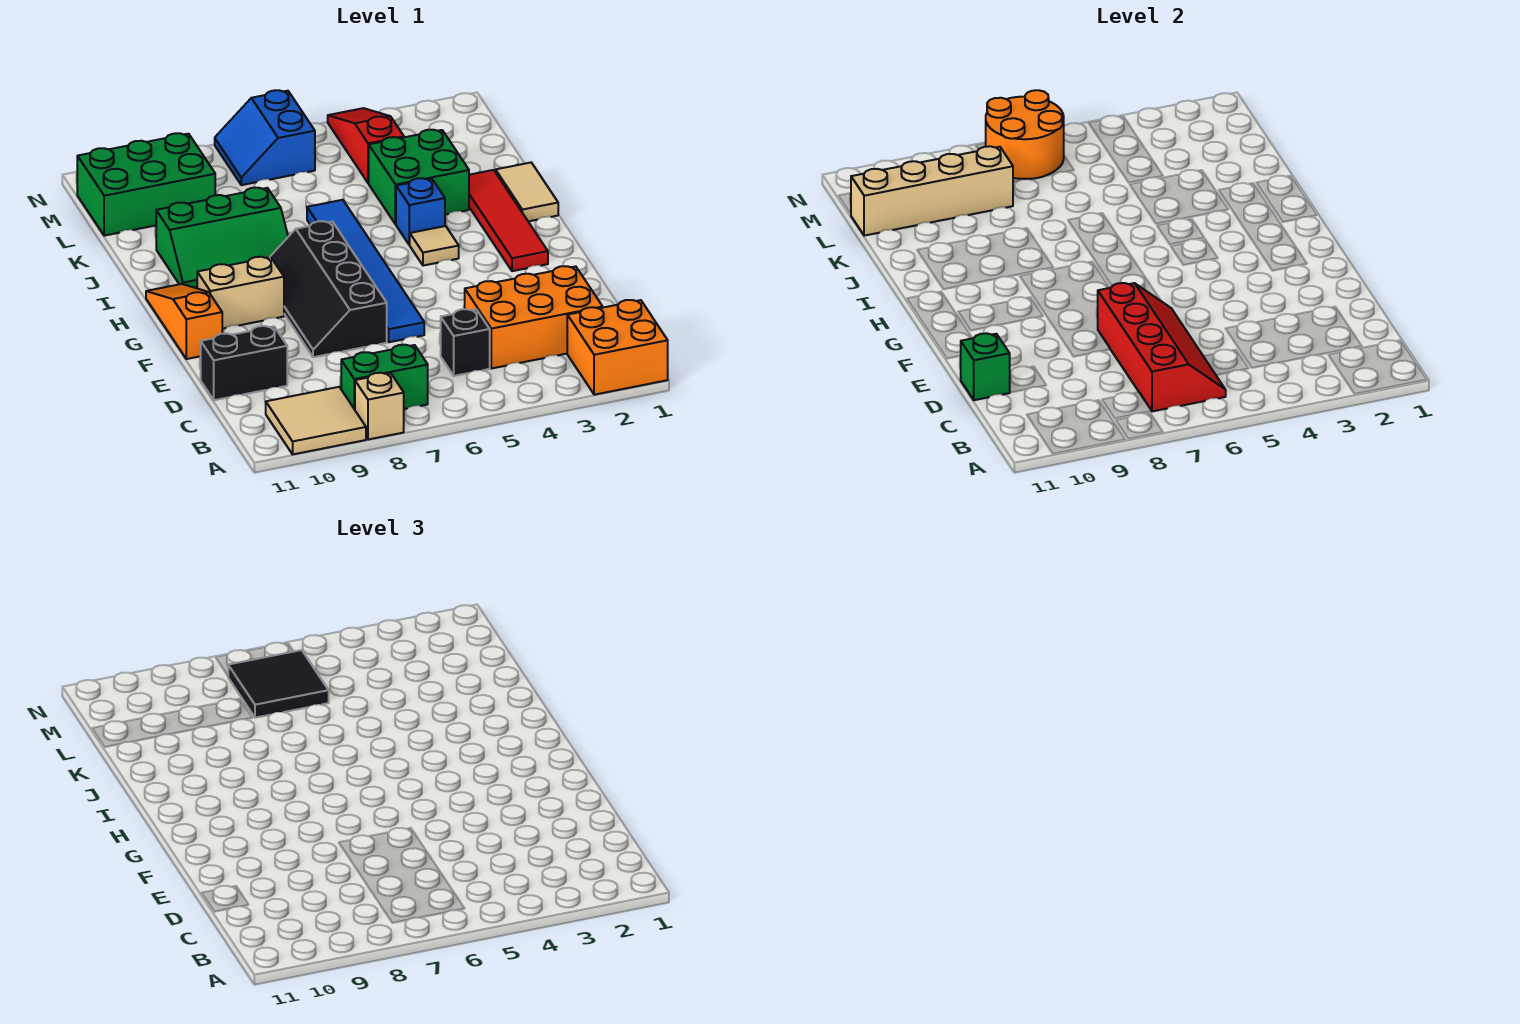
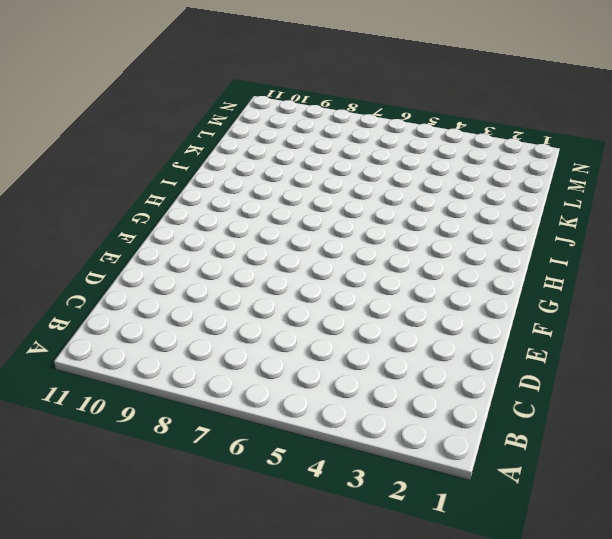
none -> orange brick A1:B2 level 1
none -> tan brick A8 level 1
none -> tan tile A9:B10 level 1

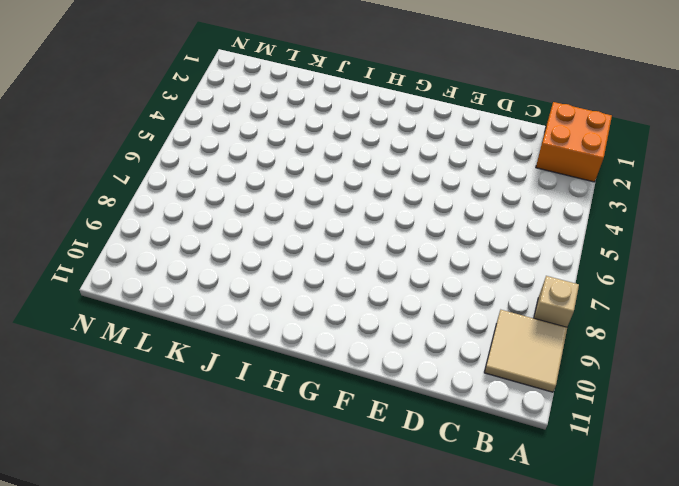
none -> green brick B7:B8 level 1
none -> orange brick C2:D4 level 1
none -> black brick C5 level 1

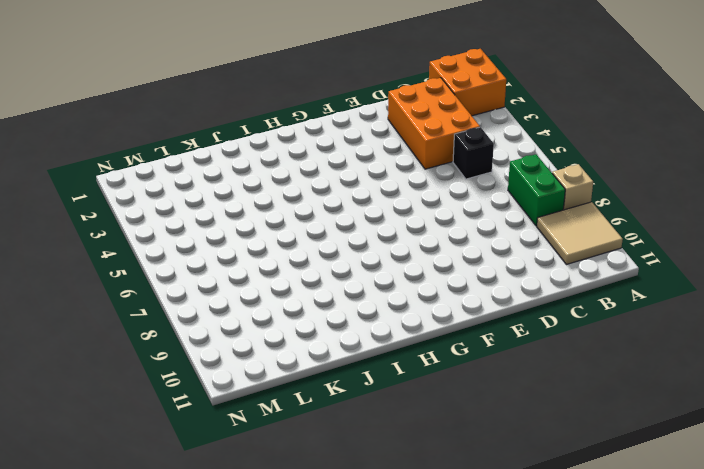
none -> black brick D10:D11 level 1
none -> blue tile E6:J6 level 1
none -> black slope E7:H8 level 1 top 7

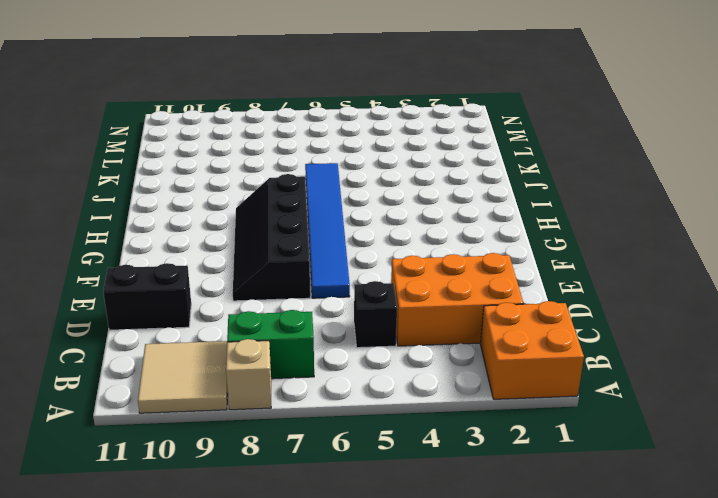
none -> orange slope F11:H11 level 1 top F
none -> red tile G2:J2 level 1
none -> tan brick G9:G10 level 1

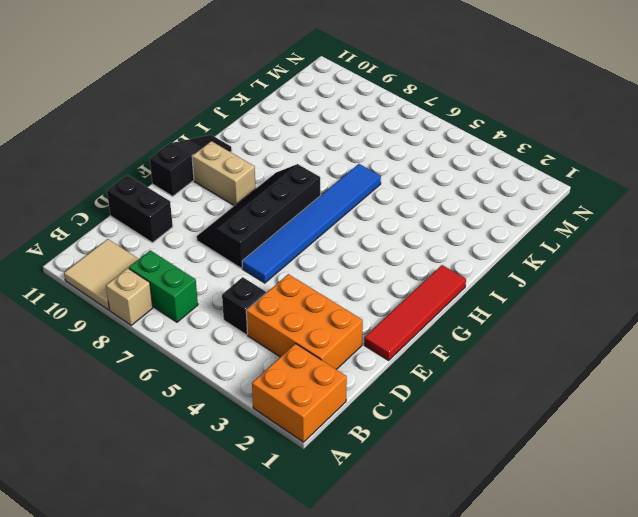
red tile E1:H1 level 1 -> red tile G2:J2 level 1
black slope F11:H11 level 1 top F -> orange slope F11:H11 level 1 top F
none -> tan tile H4 level 1
none -> tan tile I1:J1 level 1
none -> blue brick I4 level 1

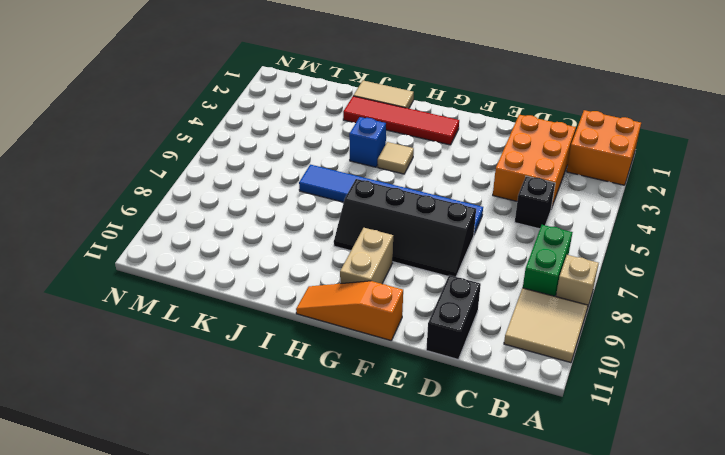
none -> green slope I8:J10 level 1 top J
none -> green brick J3:K4 level 1
none -> red slope L4:N4 level 1 top L

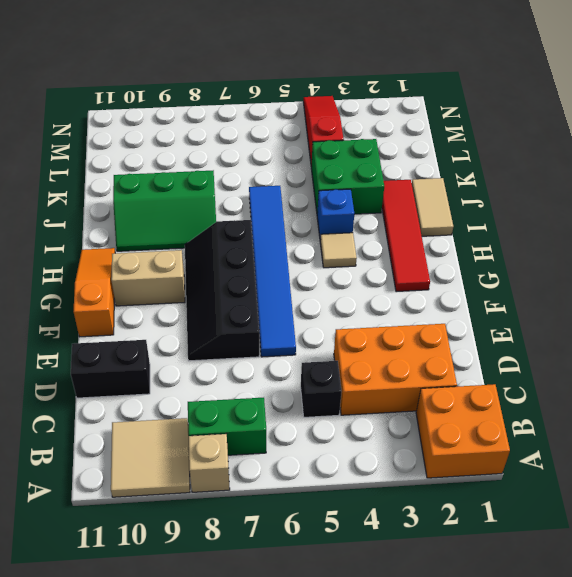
none -> green brick L9:M11 level 1
none -> blue slope M6:N7 level 1 top 6
none -> red slope B6:E7 level 2 top 7

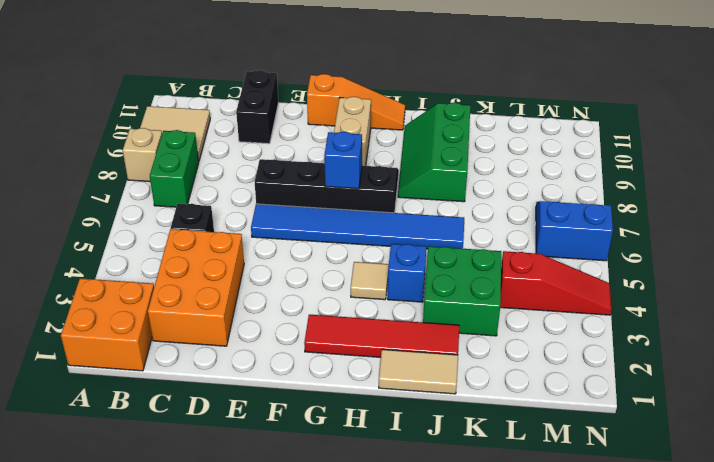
blue brick G7 level 2 -> none
none -> green brick L9:M11 level 1
none -> red slope B6:E7 level 2 top 7
none -> green brick D11 level 2

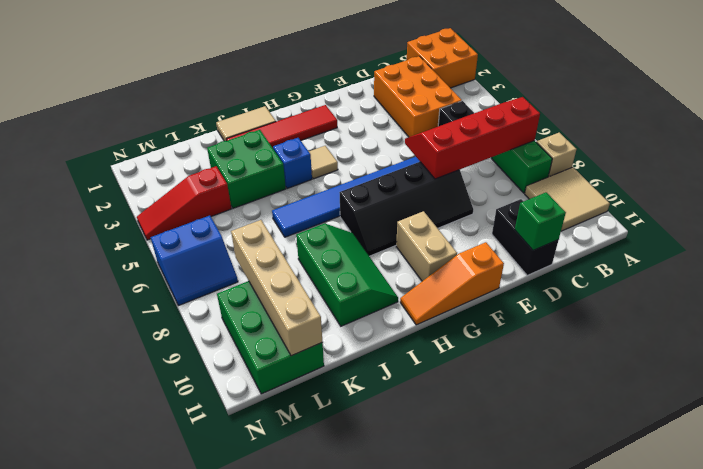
none -> orange round brick M6:N7 level 2
none -> black tile L6:M7 level 3

